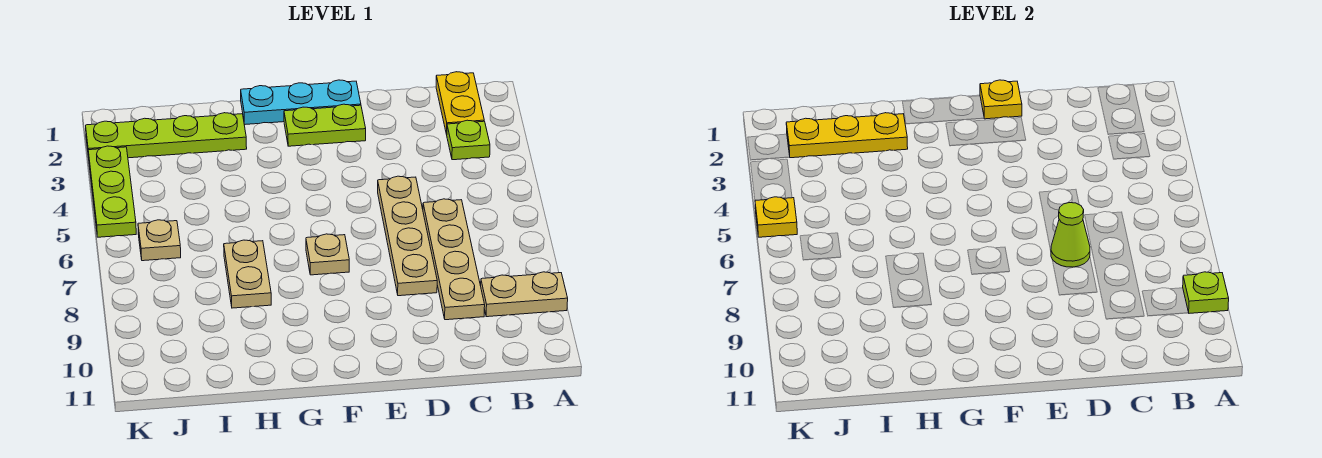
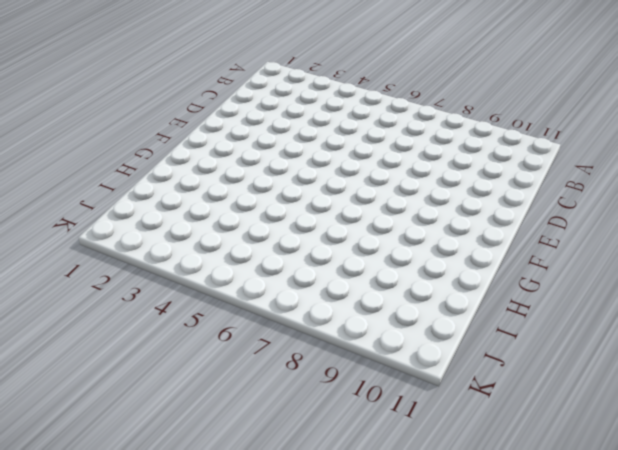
none -> tan plate A9:B9 level 1
none -> yellow plate B1:B2 level 1
none -> lime plate B3 level 1

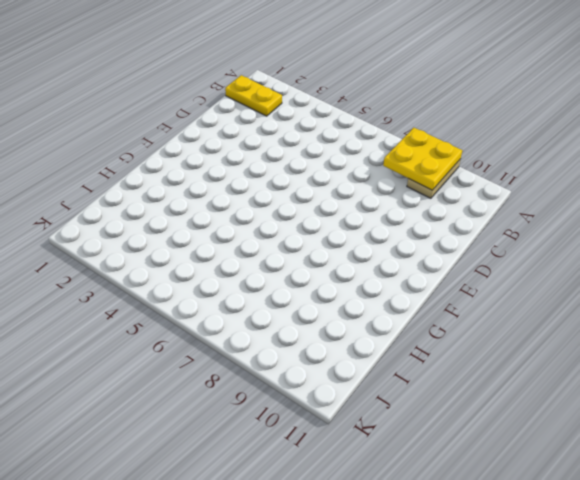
yellow plate A8:B9 level 2 -> lime plate A9 level 2
none -> lime plate B3 level 1
none -> tan plate C6:C9 level 1
none -> tan plate D5:D8 level 1

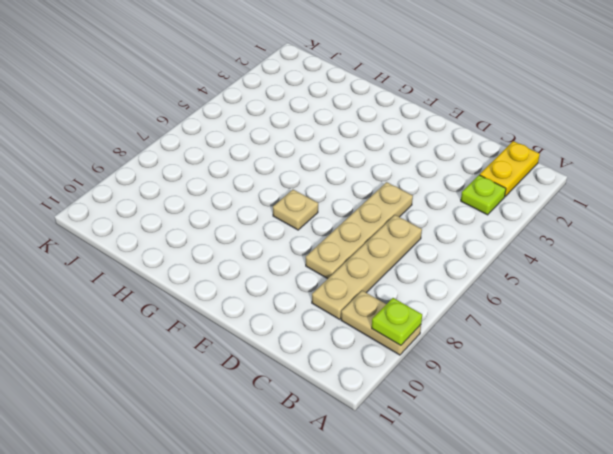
none -> cyan plate E1:G1 level 1
none -> lime plate E2:F2 level 1
none -> lime plate H2:K2 level 1

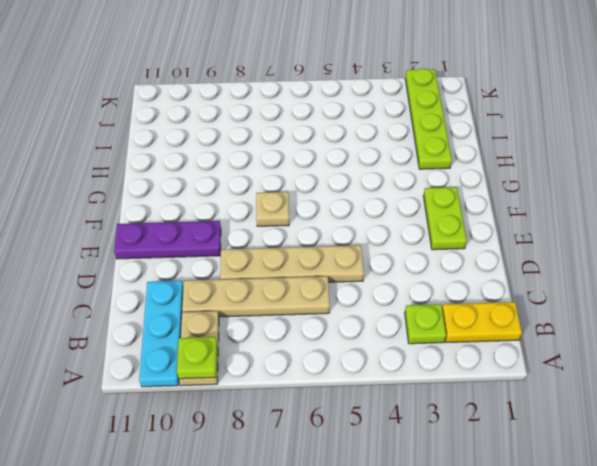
cyan plate A10:C10 level 1 -> cyan plate E1:G1 level 1
purple plate E9:E11 level 1 -> none
none -> tan plate H7:H8 level 1
none -> tan plate J6 level 1
none -> lime plate K3:K5 level 1

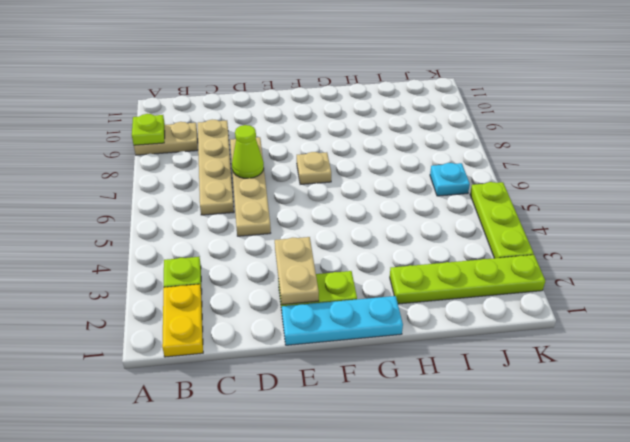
tan plate E2:E3 level 2 -> tan plate H7:H8 level 1
cyan plate J6 level 1 -> tan plate J6 level 1
none -> yellow plate E1 level 2
none -> yellow plate H2:J2 level 2
none -> yellow plate K5 level 2

